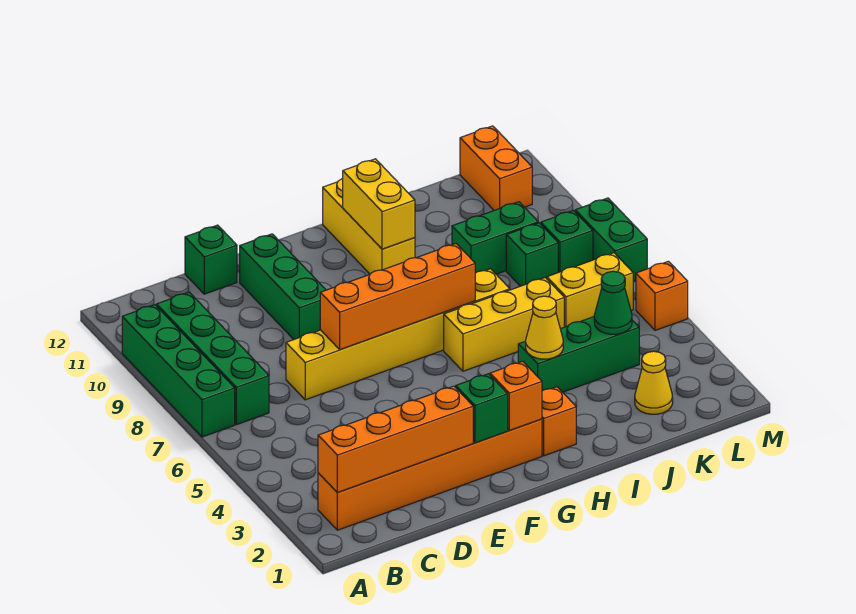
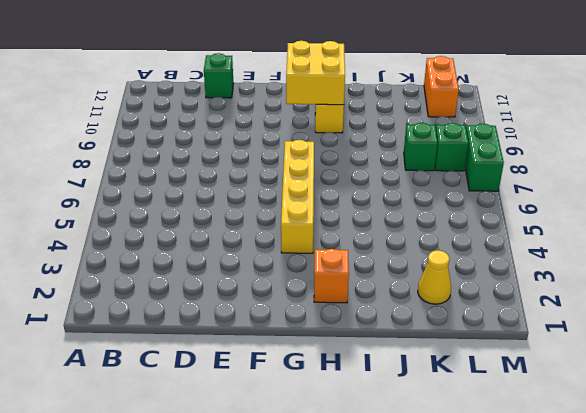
yellow brick G4:G7 level 1 -> yellow brick D7:I7 level 1
yellow brick G10:H11 level 2 -> yellow brick H10:H11 level 2
none -> green brick A7:A10 level 1
none -> orange brick B2:G2 level 1
none -> green brick B7:B10 level 1

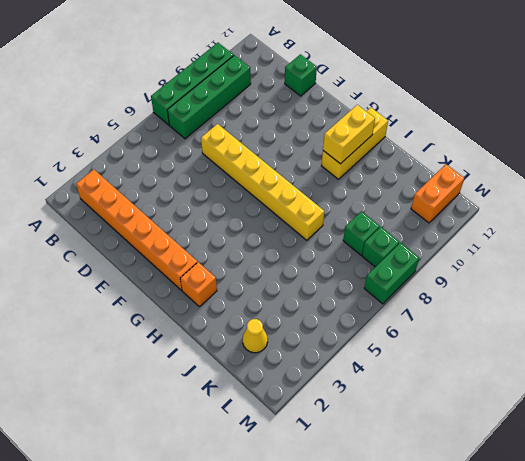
none -> green brick E9:E11 level 1
none -> yellow brick H6:J6 level 1
none -> green brick I4:K4 level 1

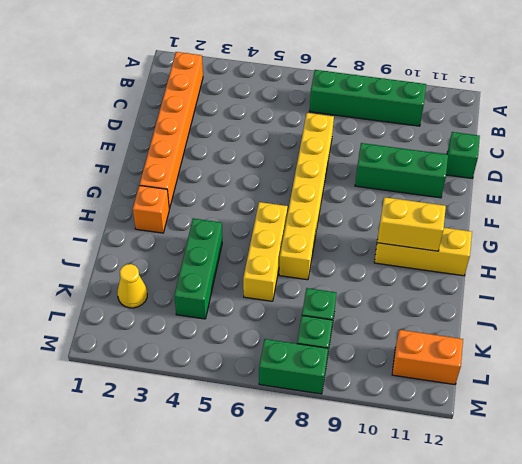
none -> green brick A7:A10 level 1
none -> green brick J9:K9 level 1
none -> yellow brick K6:L6 level 1

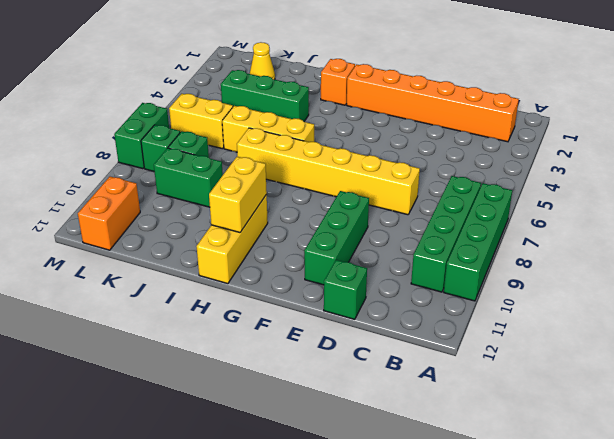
none -> orange brick M5 level 1
none -> orange brick B2:E2 level 2
none -> orange brick E7:H7 level 2

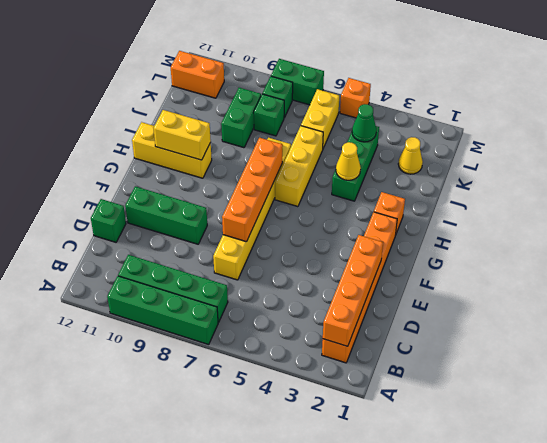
none -> green brick F2 level 2
none -> orange brick G2 level 2

